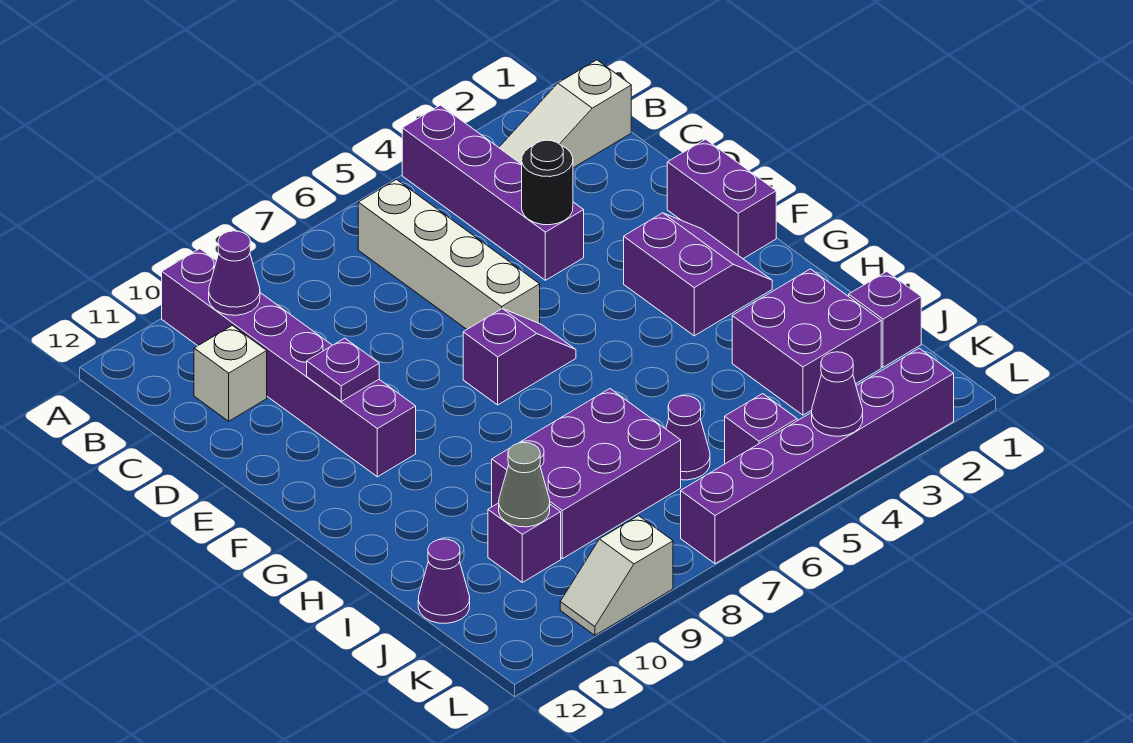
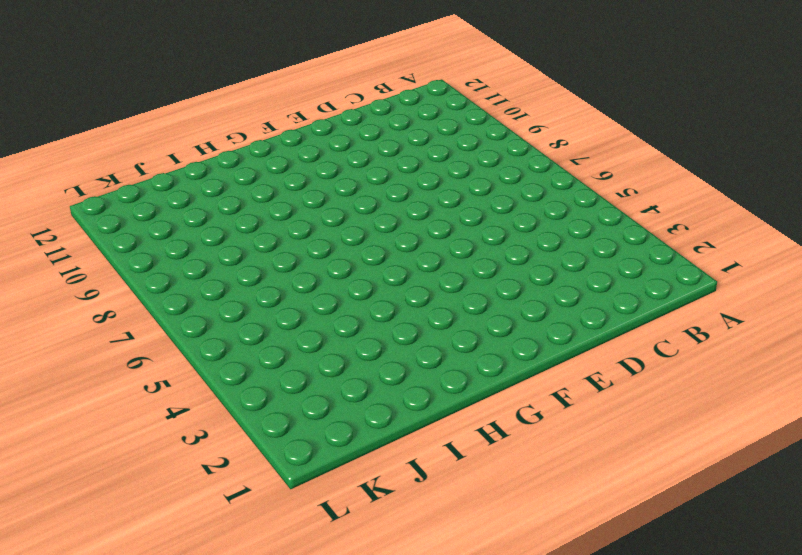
none -> purple brick A4:D4 level 1
none -> purple brick A10:F10 level 1
none -> white slope B1:B3 level 1 top 1

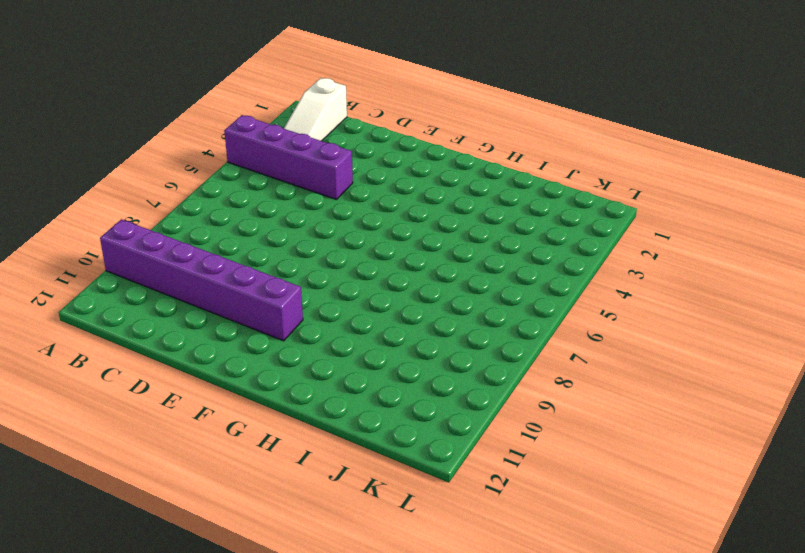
none -> white brick B6:E6 level 1
none -> white brick C11 level 1
none -> purple brick E1:F1 level 1

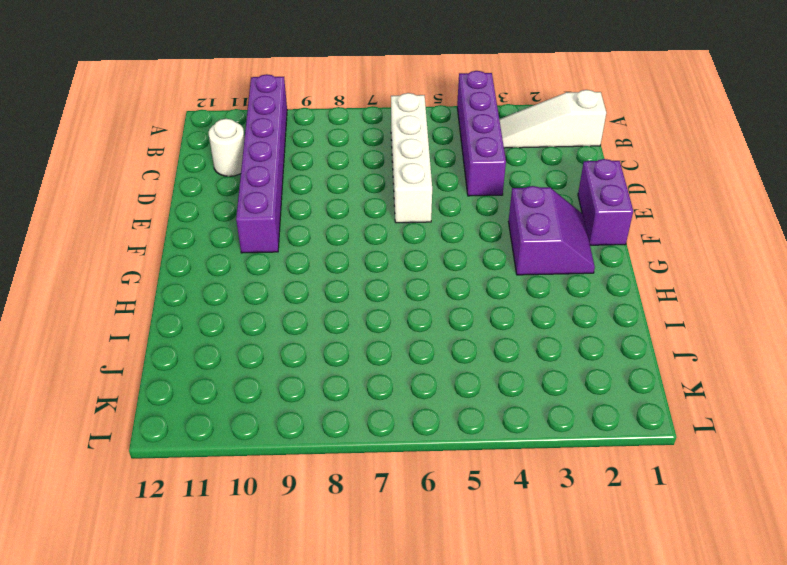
white round brick C11 level 1 -> white brick C11 level 1
none -> purple slope F6:F7 level 1 top 7
none -> purple brick I2:J3 level 1
none -> purple brick I7:J9 level 1

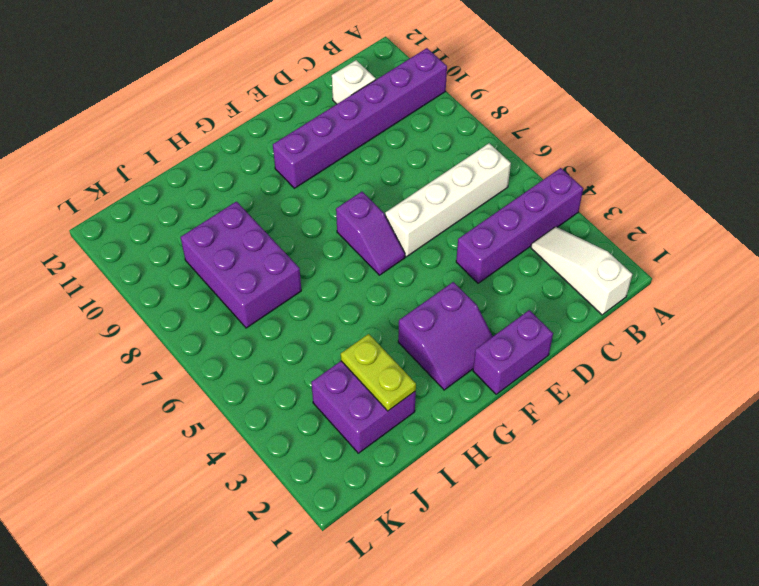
lime plate I2:I3 level 2 -> none
none -> purple brick J1 level 1
none -> purple cone J6 level 1
none -> purple brick J10 level 1

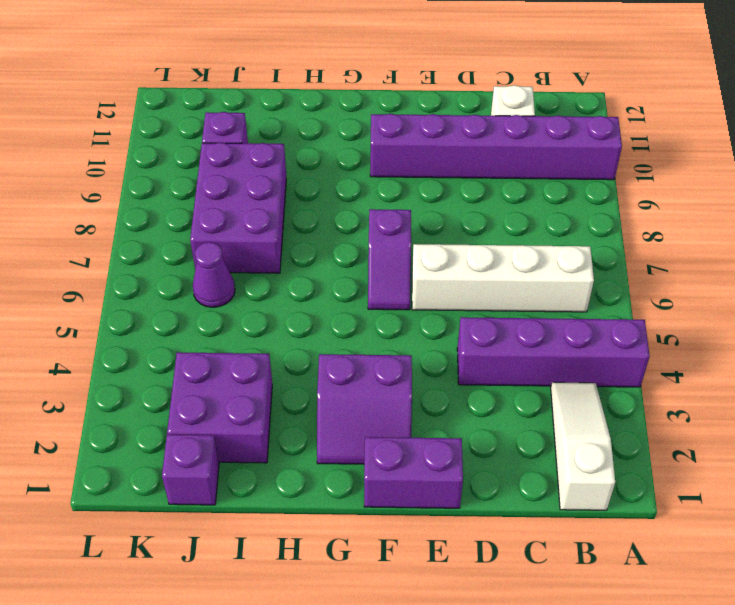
none -> purple cone J12 level 1
none -> purple brick K5 level 1
none -> purple brick L2:L7 level 1

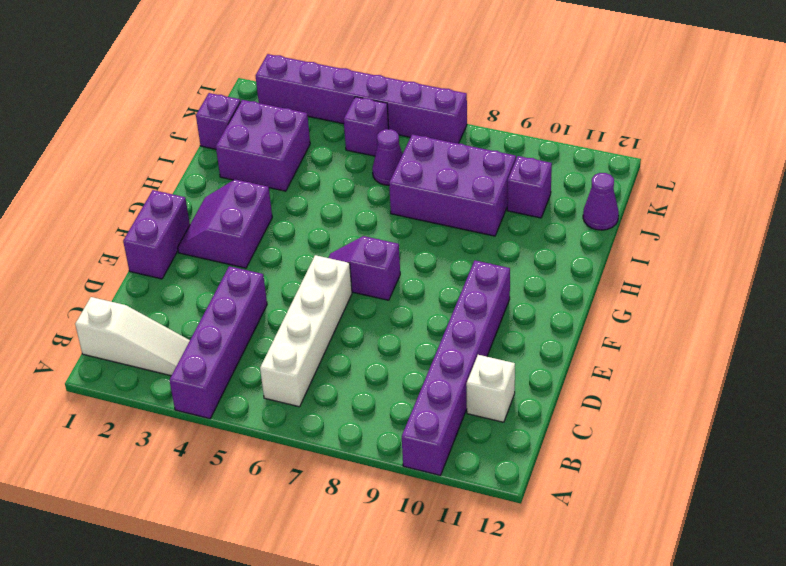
none -> white slope L9:L10 level 1 top 9
none -> purple cone B10 level 2
none -> black round brick D4 level 2

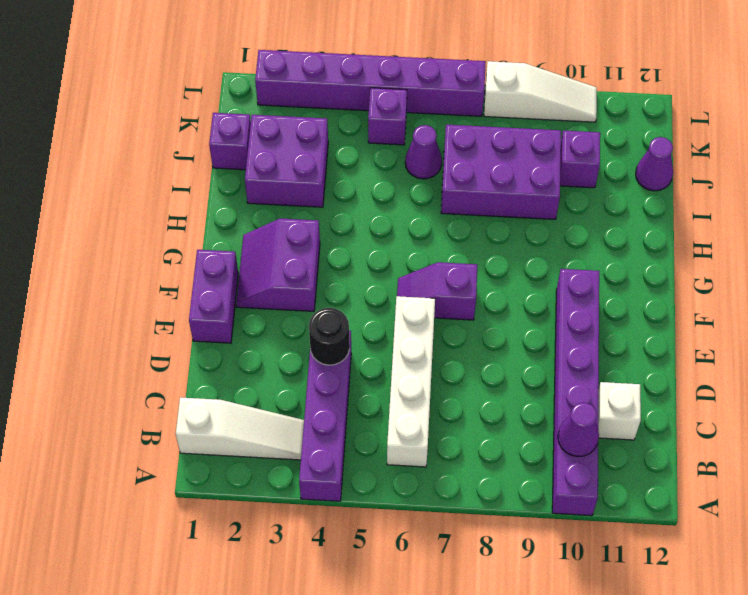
white slope L8:L10 level 1 top 8 -> white slope L9:L10 level 1 top 9
none -> purple plate E10 level 2
none -> grey cone J10 level 2
none -> purple cone L4 level 2

